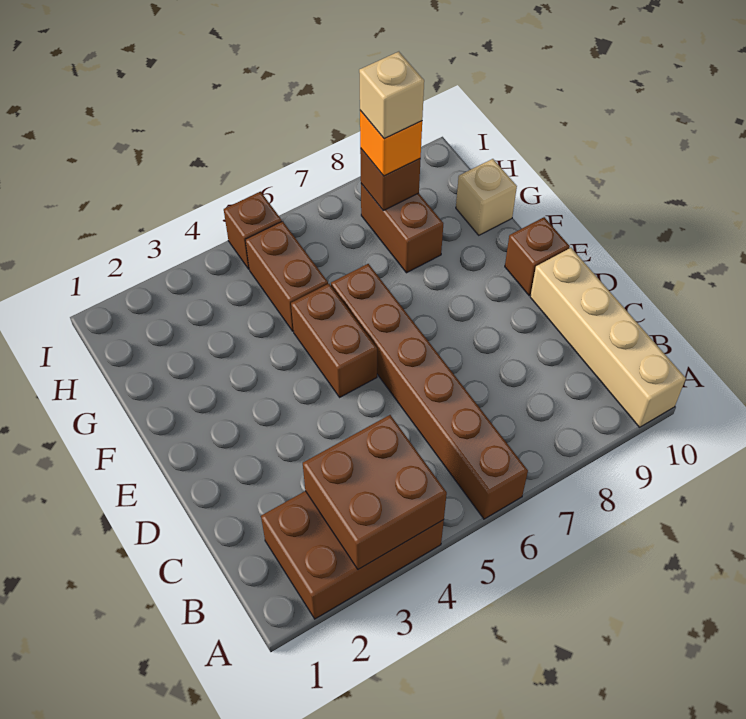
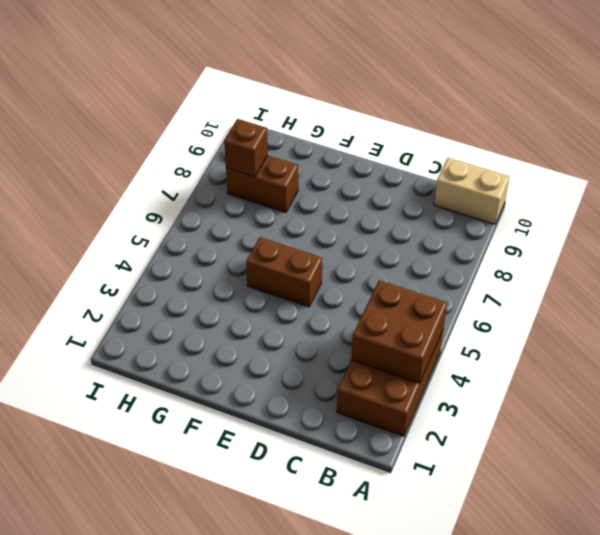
tan brick A10:B10 level 1 -> tan brick A10:D10 level 1
none -> brown brick A6:F6 level 1
none -> brown brick E10 level 1
none -> brown brick G5:H5 level 1

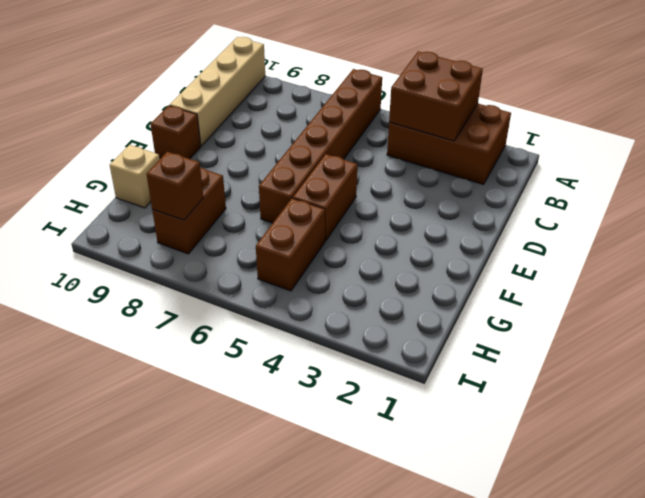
none -> brown brick I5 level 1
none -> orange brick H8 level 3
none -> tan brick H8 level 4

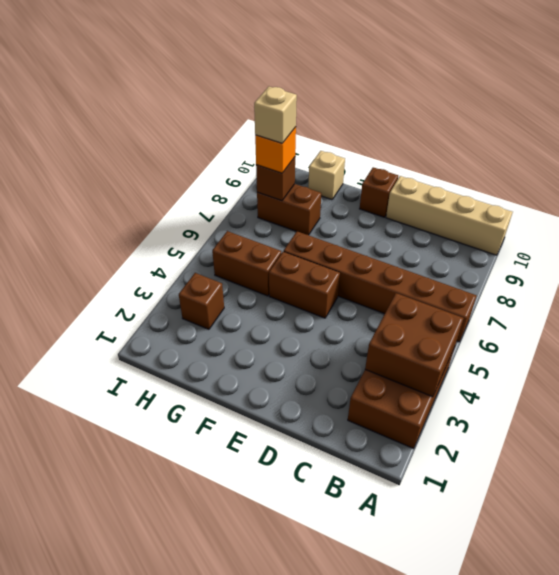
brown brick H3 level 1 -> brown brick I5 level 1

